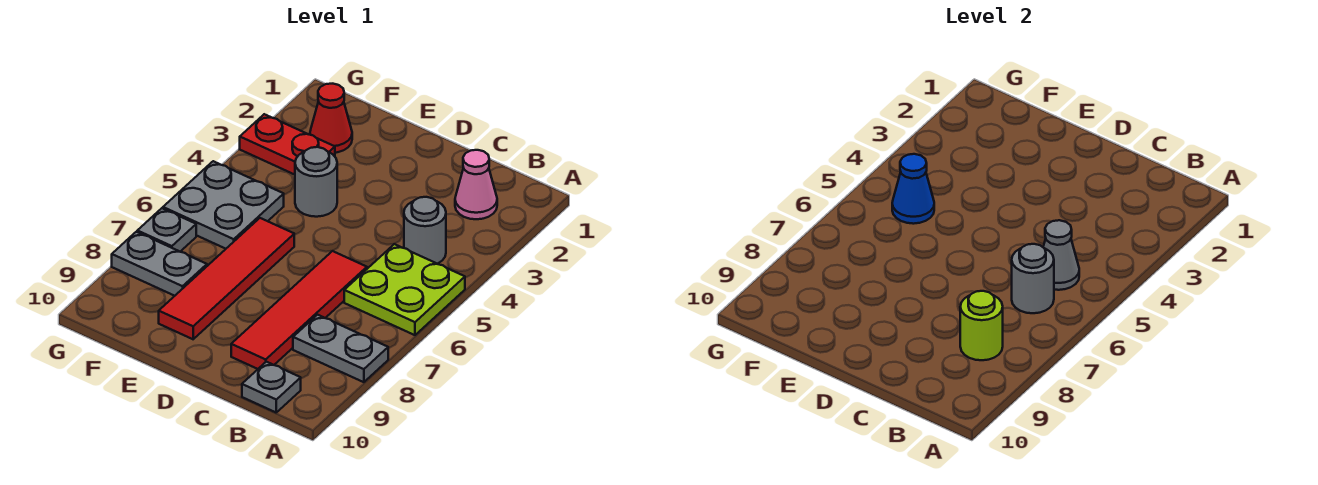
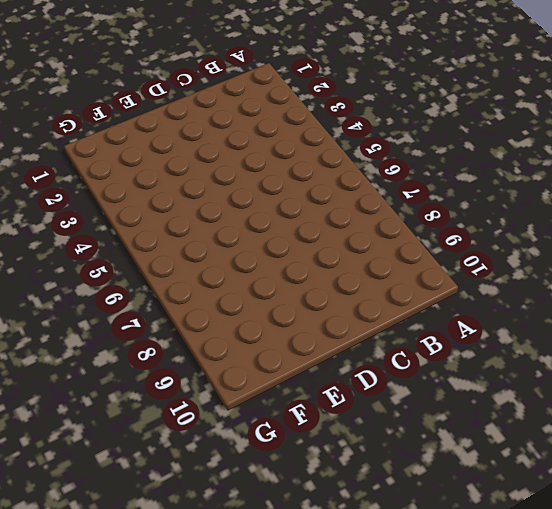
none -> lime plate A5:B6 level 1
none -> grey plate A8:B8 level 1
none -> pink cone B2 level 1

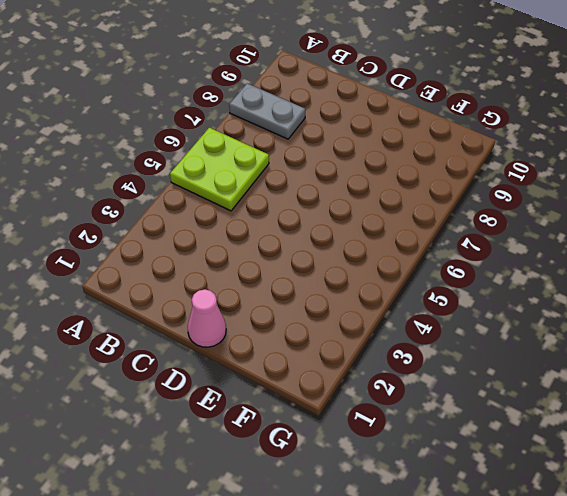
pink cone D1 level 1 -> pink cone B2 level 1
none -> grey round brick B4 level 1
none -> grey plate B10 level 1
none -> red tile C6:C9 level 1

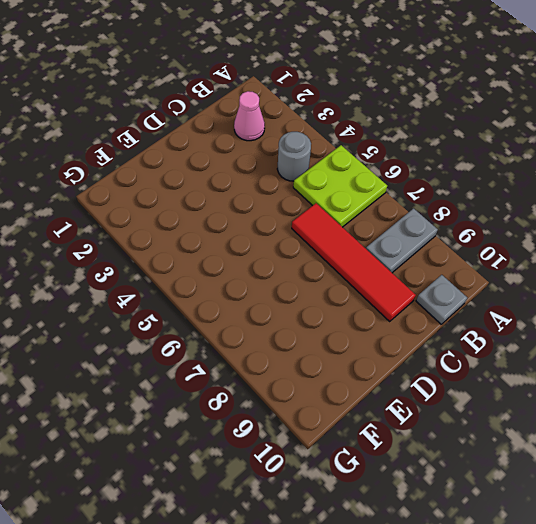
none -> grey round brick E4 level 1
none -> red tile E6:E9 level 1
none -> red cone F2 level 1

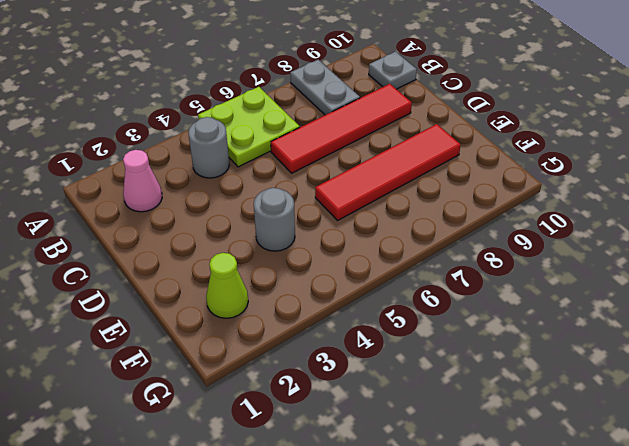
lime cone F2 level 1 -> red cone F2 level 1
none -> red plate F3:G3 level 1
none -> grey plate F5:G6 level 1
none -> grey plate F8:G8 level 1

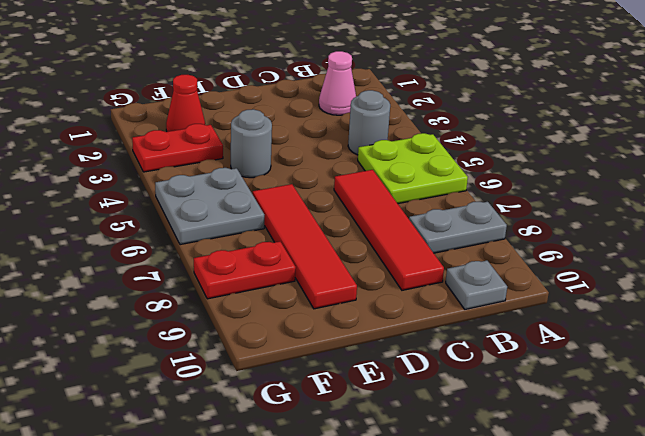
red plate F8:G8 level 1 -> grey plate F8:G8 level 1
none -> grey plate G7 level 1
none -> grey cone B5 level 2
none -> grey round brick B6 level 2

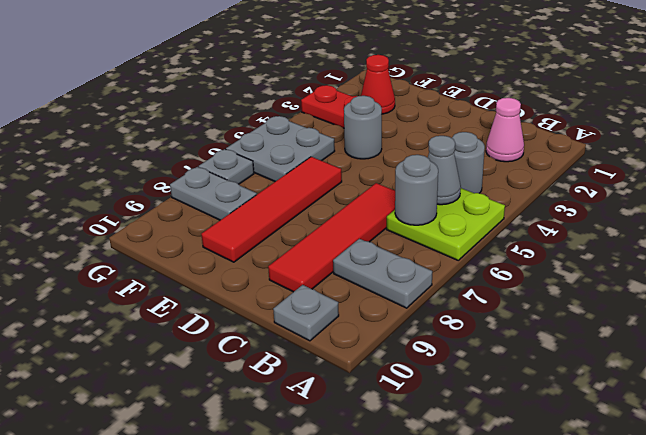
none -> lime round brick B8 level 2
none -> blue cone F5 level 2

